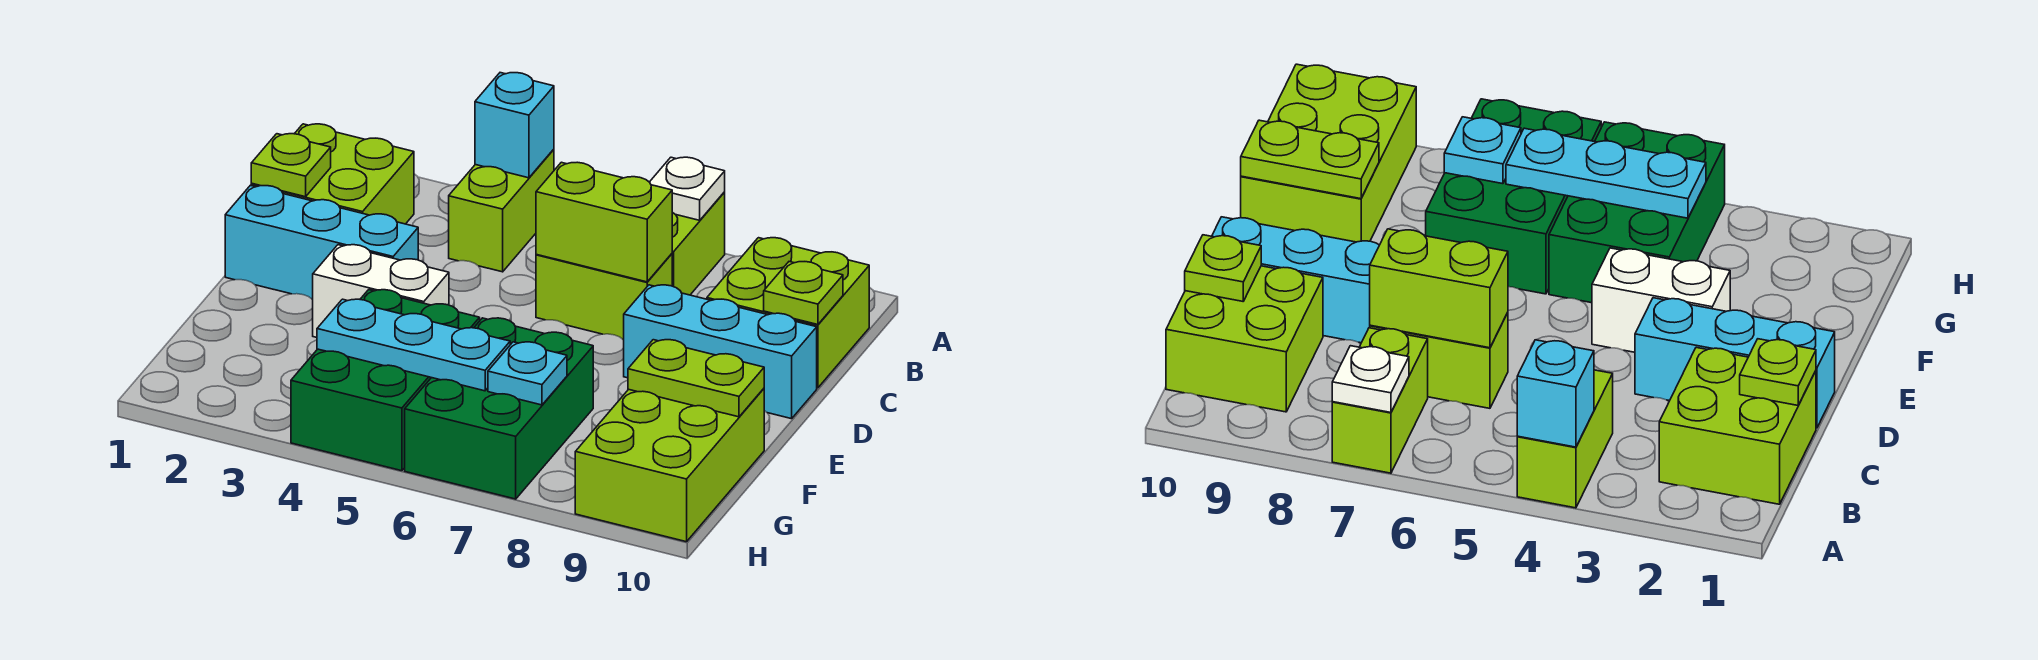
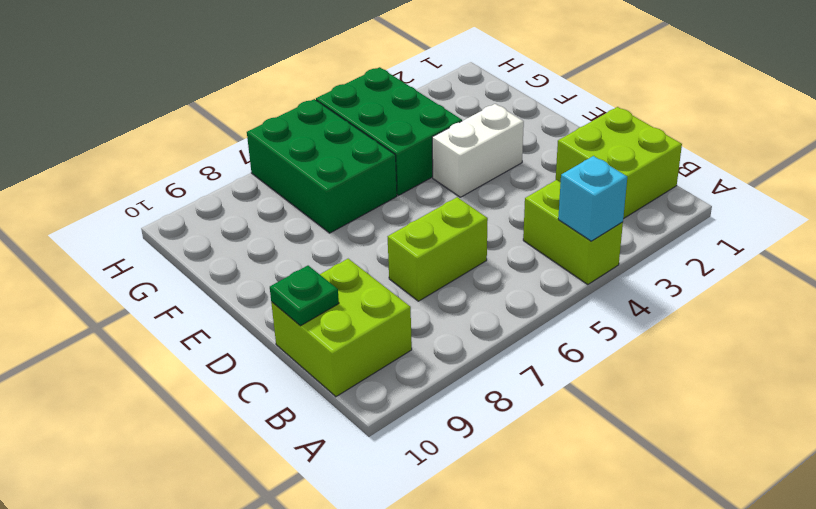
green plate C10 level 2 -> lime plate C10 level 2
none -> lime brick A7:B7 level 1
none -> cyan brick D1:D3 level 1
none -> cyan brick D8:D10 level 1

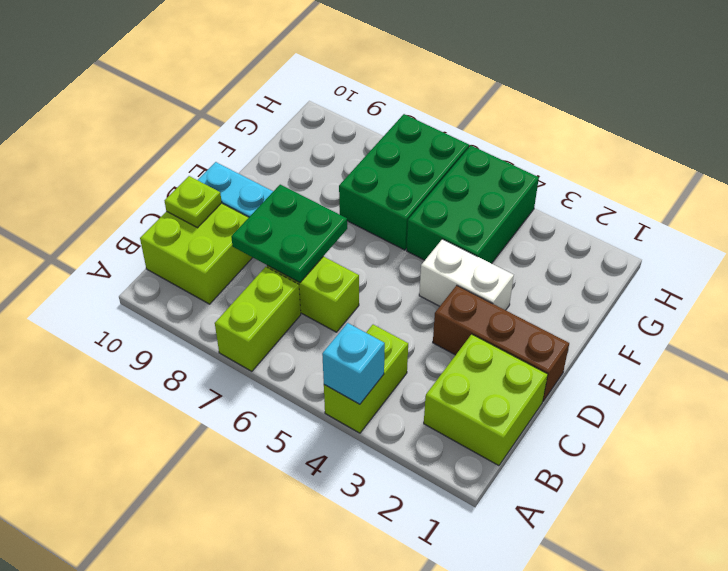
green plate C7:D8 level 2 -> lime brick C6:C7 level 2
brown brick D1:D3 level 1 -> cyan brick D1:D3 level 1
none -> lime brick F9:H10 level 1
none -> white plate A7 level 2
none -> lime plate C1 level 2

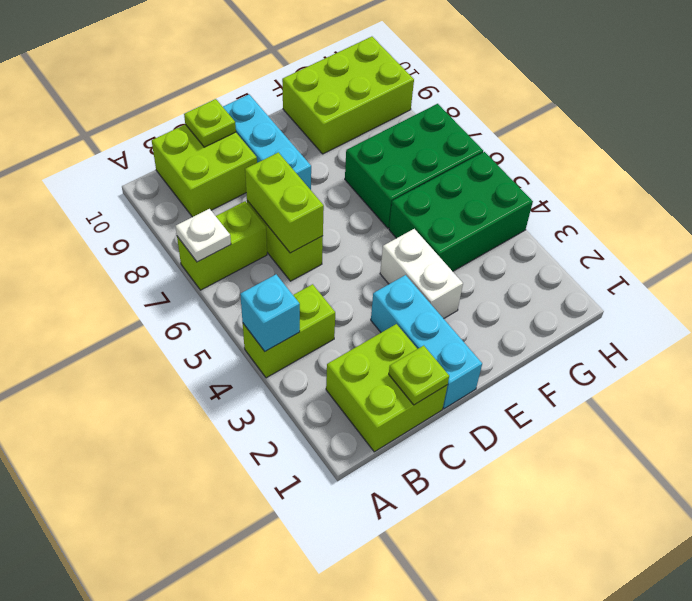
none -> lime plate F9:F10 level 2
none -> cyan plate G4:G6 level 2
none -> cyan plate G7 level 2

